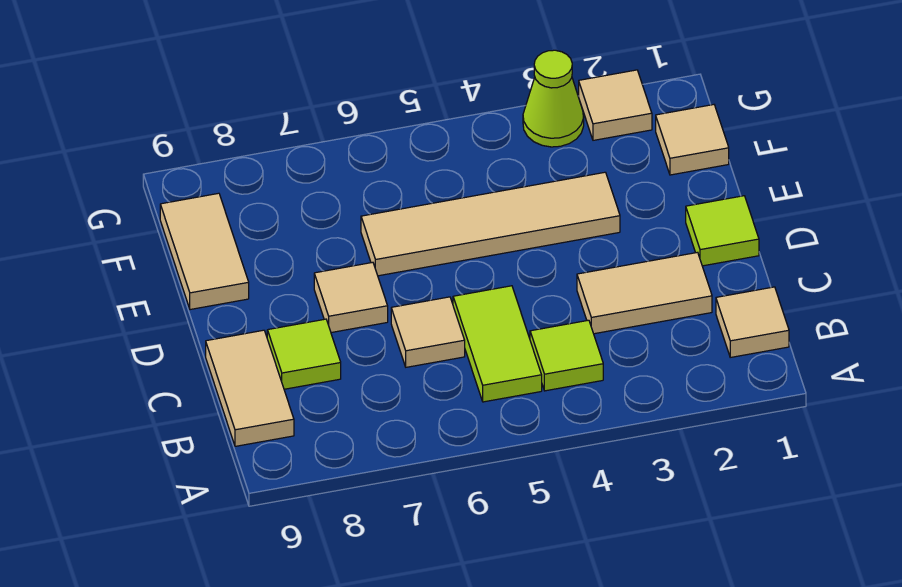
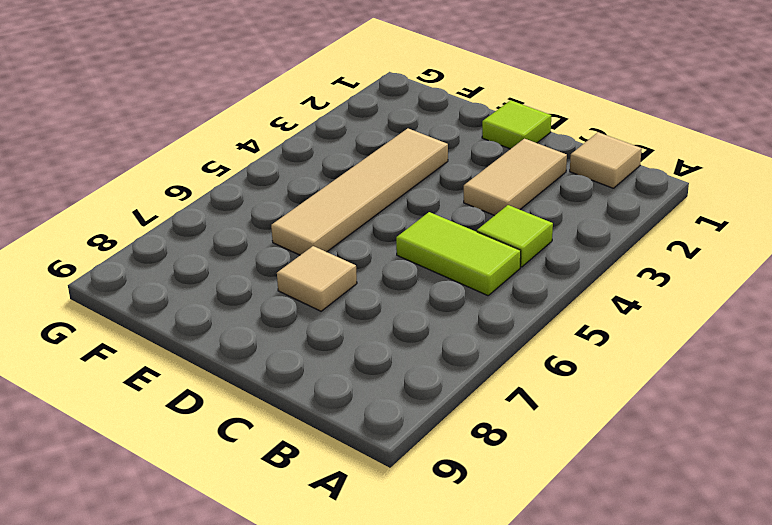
none -> tan tile B9:C9 level 1
none -> tan tile C6 level 1
none -> lime tile C8 level 1

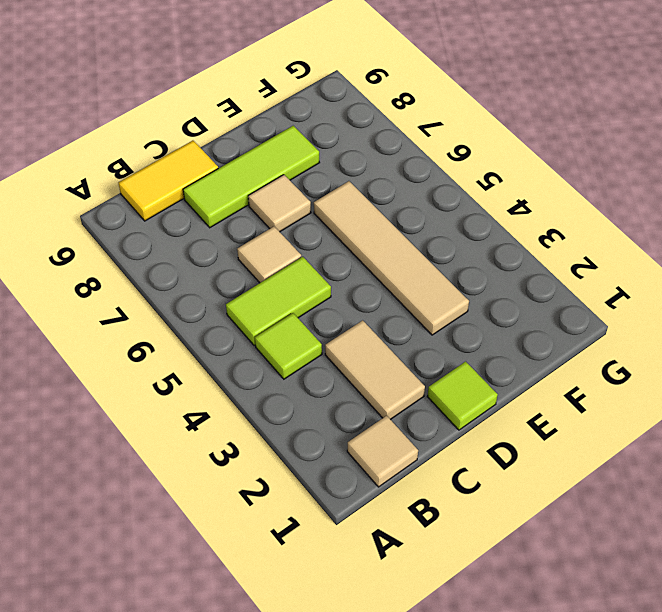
yellow tile B9:C9 level 1 -> tan tile B9:C9 level 1
lime tile C8:E8 level 1 -> lime tile C8 level 1
none -> tan tile E9:F9 level 1
none -> tan tile F1 level 1
none -> tan tile G2 level 1

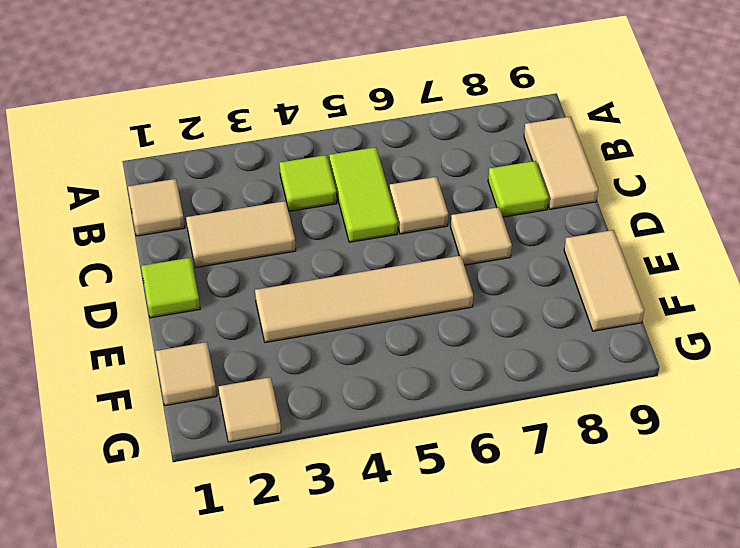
none -> lime cone G3 level 1

